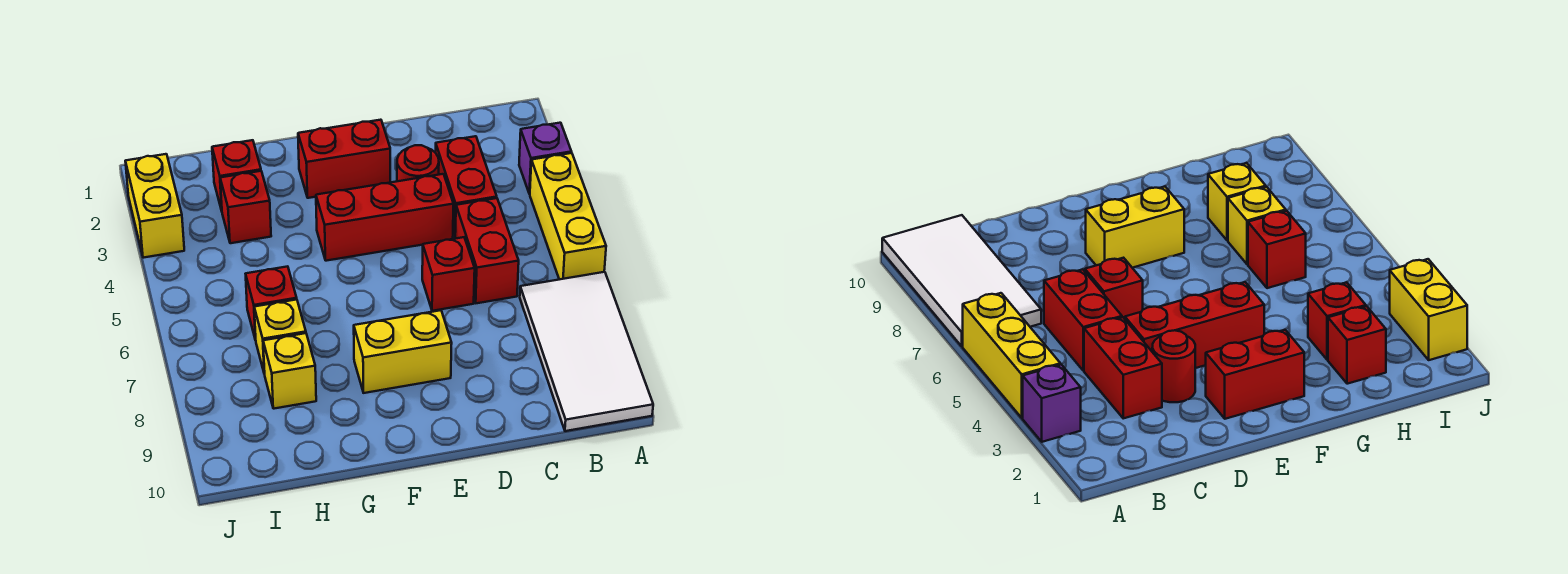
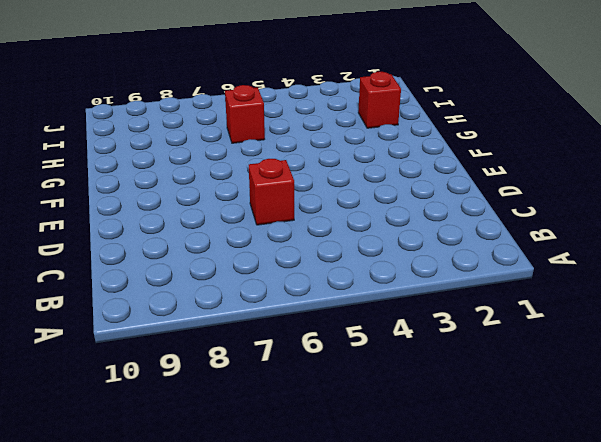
none -> purple brick A3 level 1
none -> yellow brick A4:A6 level 1
none -> white tile A7:B10 level 1

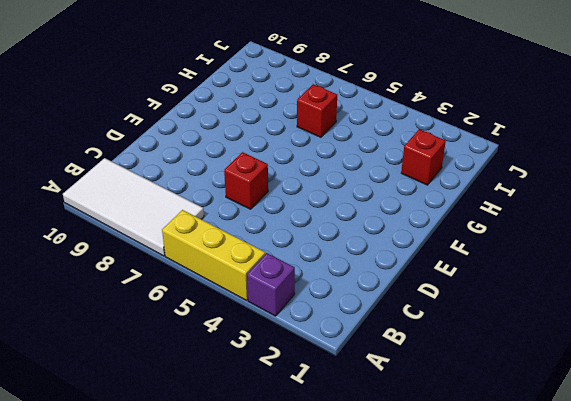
none -> red brick C3:C4 level 1
none -> red brick C5:C6 level 1
none -> red round brick D3 level 1

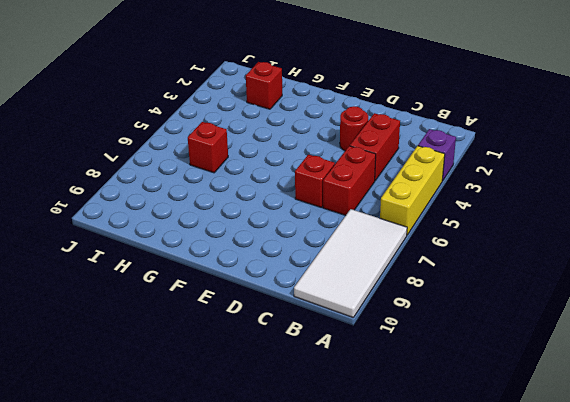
none -> red brick D4:F4 level 1
none -> red brick E2:F2 level 1
none -> yellow brick E8:F8 level 1

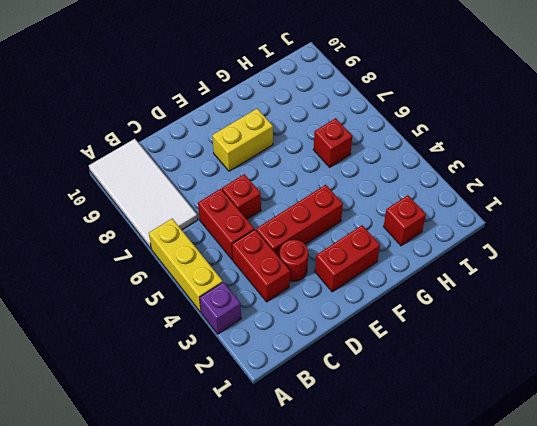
none -> red brick H3 level 1
none -> yellow brick H7 level 1
none -> yellow brick H8 level 1

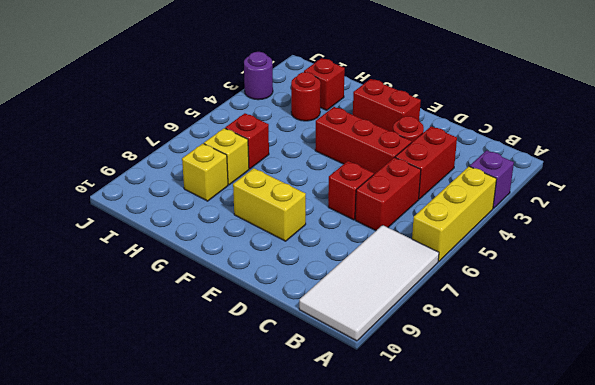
red round brick H3 level 1 -> red brick H3 level 1
purple round brick J3 level 1 -> yellow brick J2:J3 level 1

